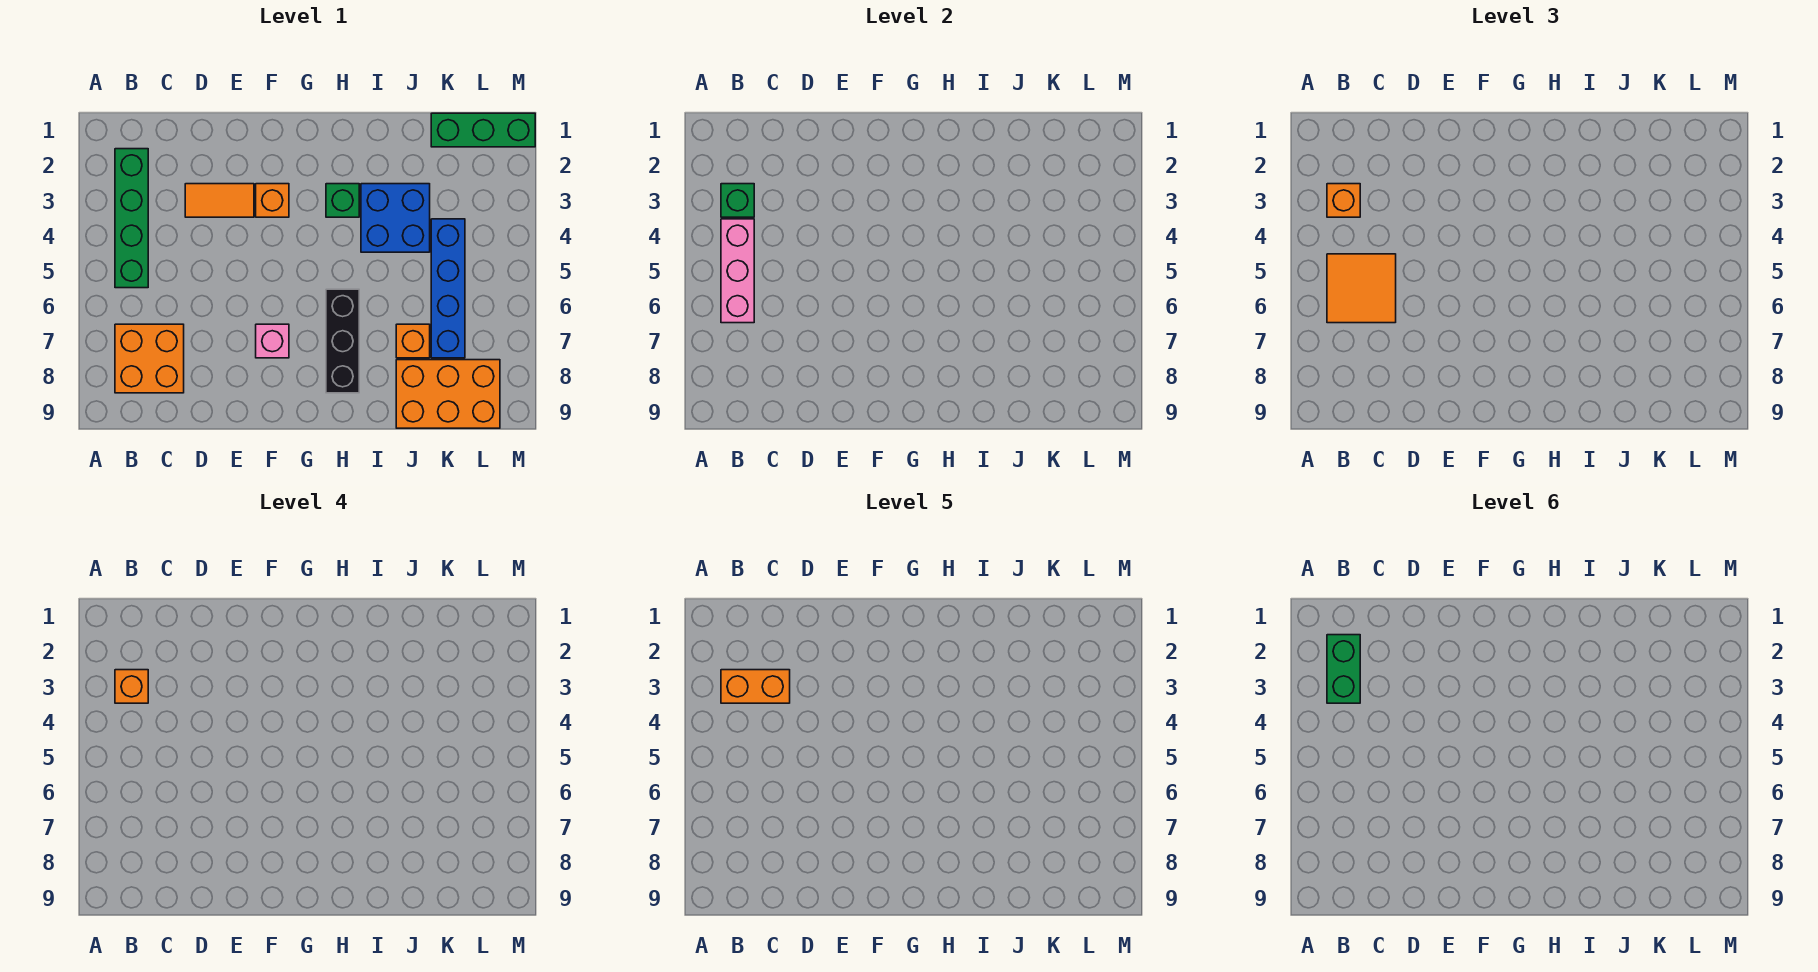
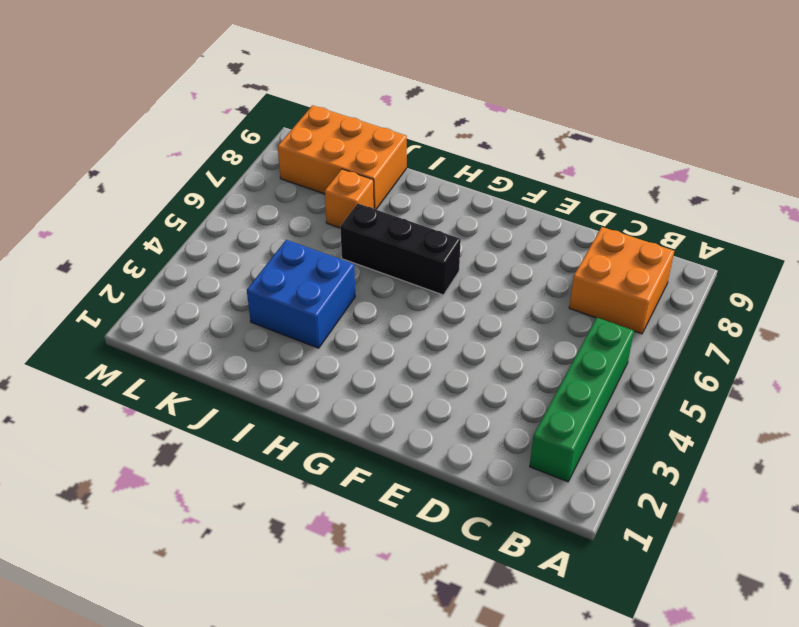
black brick G6:I6 level 1 -> black brick H6:H8 level 1
none -> orange tile D3:E3 level 1
none -> orange brick F3 level 1
none -> pink brick F7 level 1

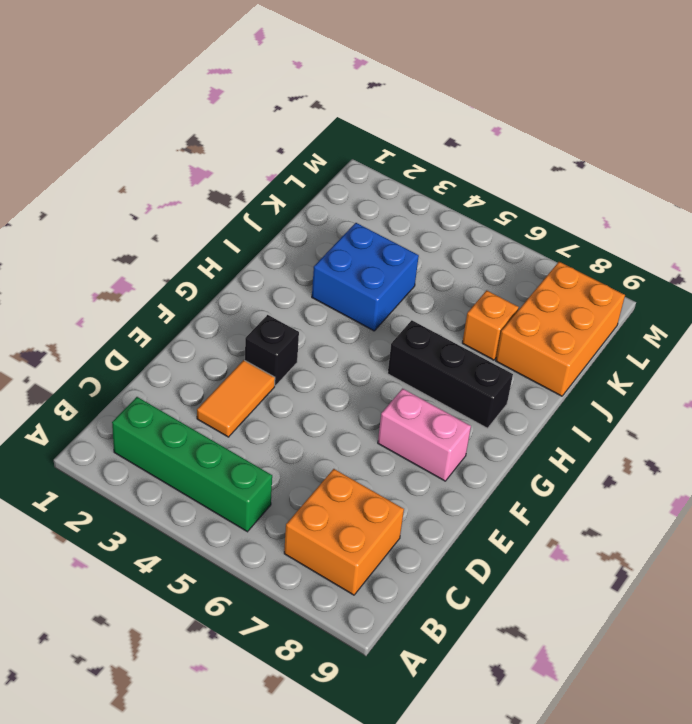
black brick F3 level 1 -> orange brick F3 level 1
pink brick F7:F8 level 1 -> pink brick F7 level 1
none -> green brick H3 level 1
none -> green brick K1:M1 level 1
none -> blue brick K4:K7 level 1

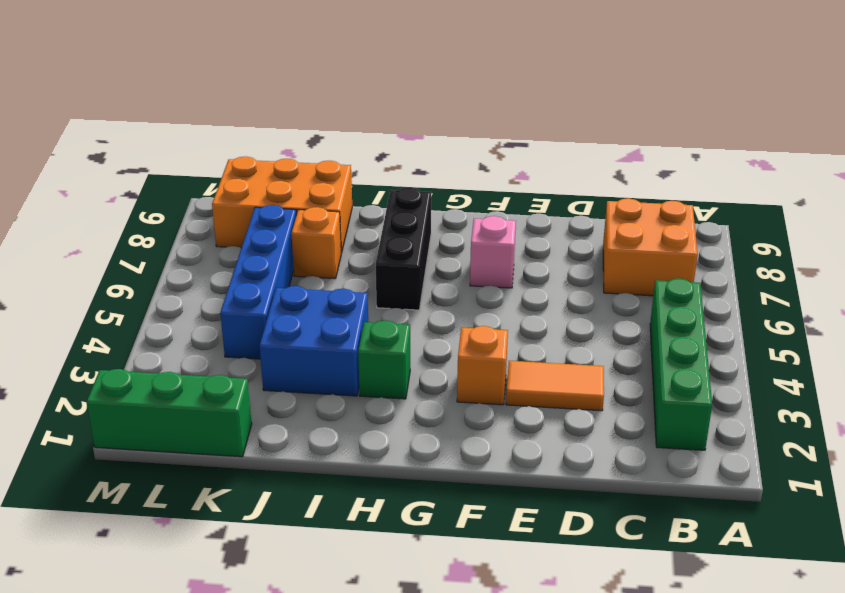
none -> green brick B3 level 2
none -> pink brick B4:B6 level 2
none -> orange brick B3 level 3

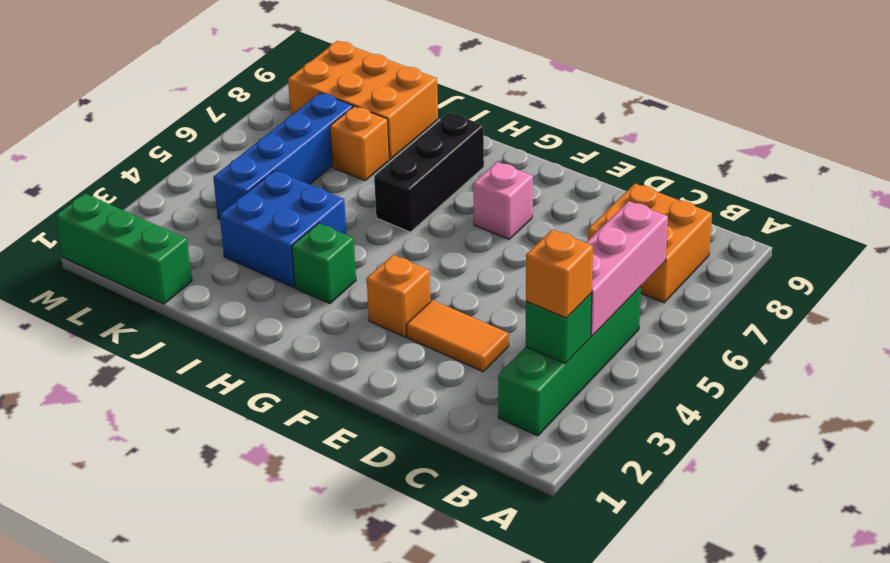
none -> orange tile B5:C6 level 3
none -> orange brick B3 level 4
none -> orange brick B3:C3 level 5

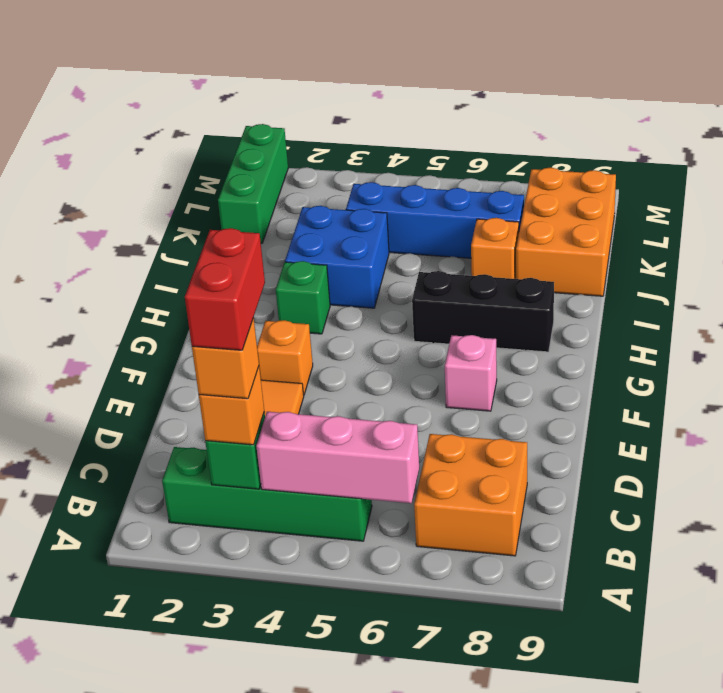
red brick B3:C3 level 5 -> orange brick B3:C3 level 5
none -> orange tile B5:C6 level 3
none -> green brick B2:B3 level 6

